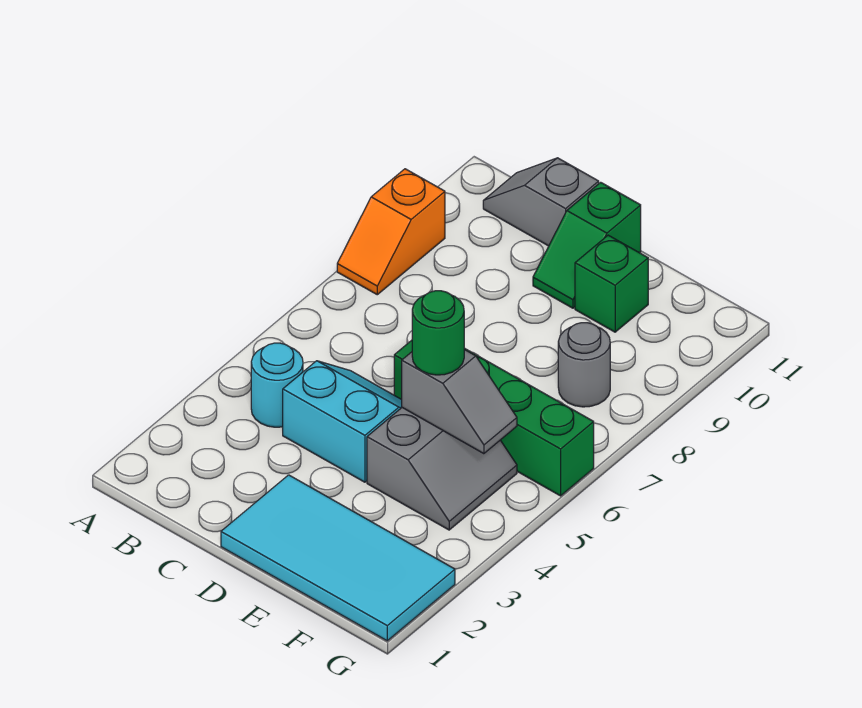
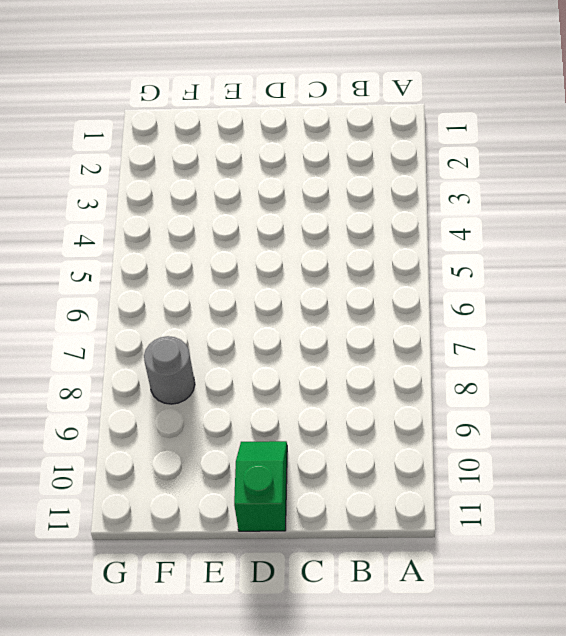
none -> orange slope A8:A9 level 1 top 9
none -> cyan round brick B4 level 1
none -> grey slope B11:C11 level 1 top C

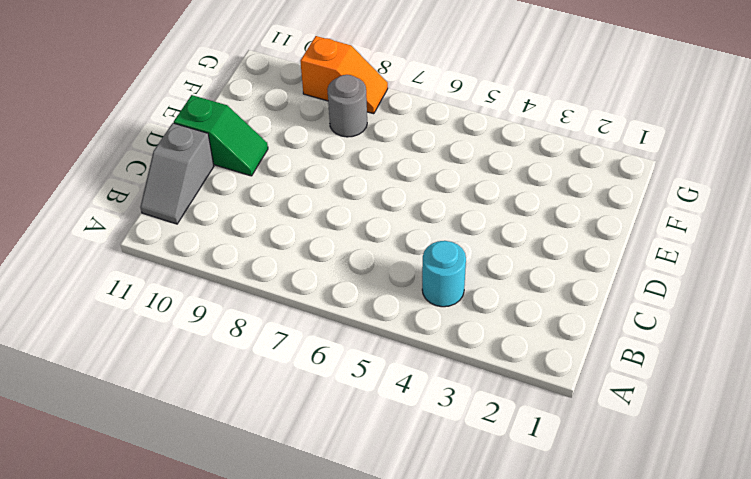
orange slope G8:G9 level 1 top 9 -> orange slope A8:A9 level 1 top 9
none -> cyan slope C4:D5 level 1 top 4
none -> cyan tile D1:G2 level 1
none -> green brick D6:G6 level 1

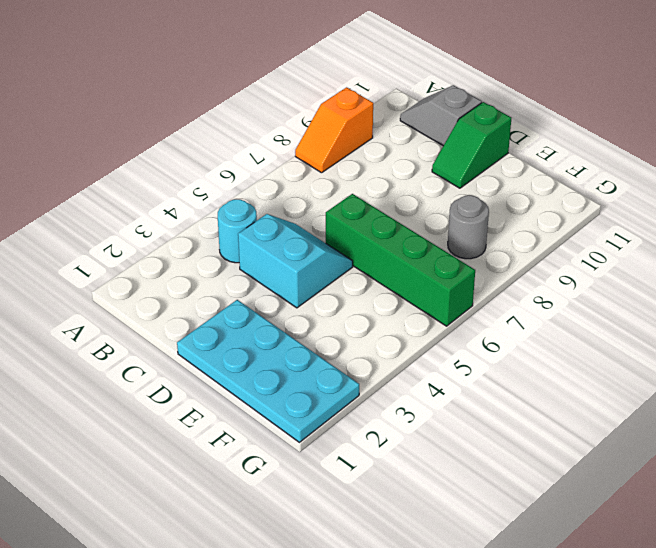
cyan plate D1:G2 level 1 -> cyan tile D1:G2 level 1
none -> grey slope E4:F5 level 1 top E
none -> green brick E10 level 1
none -> grey slope E5:F5 level 2 top E

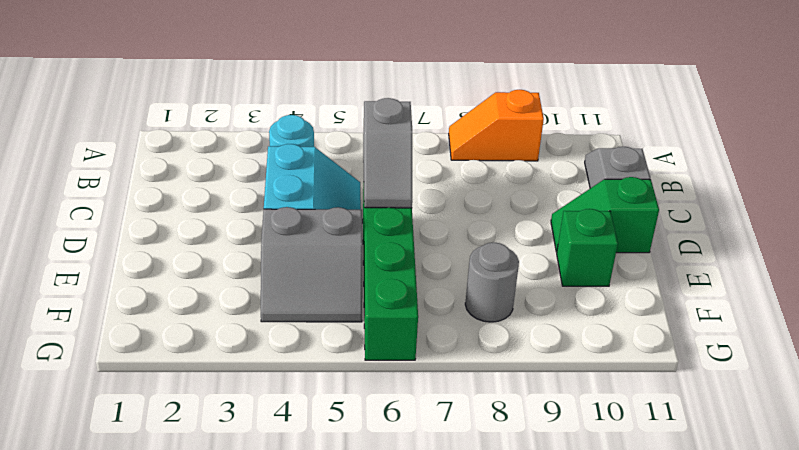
grey slope C6:D6 level 2 top C -> grey slope E5:F5 level 2 top E
none -> cyan tile D1:G2 level 1
none -> green round brick E5 level 3

